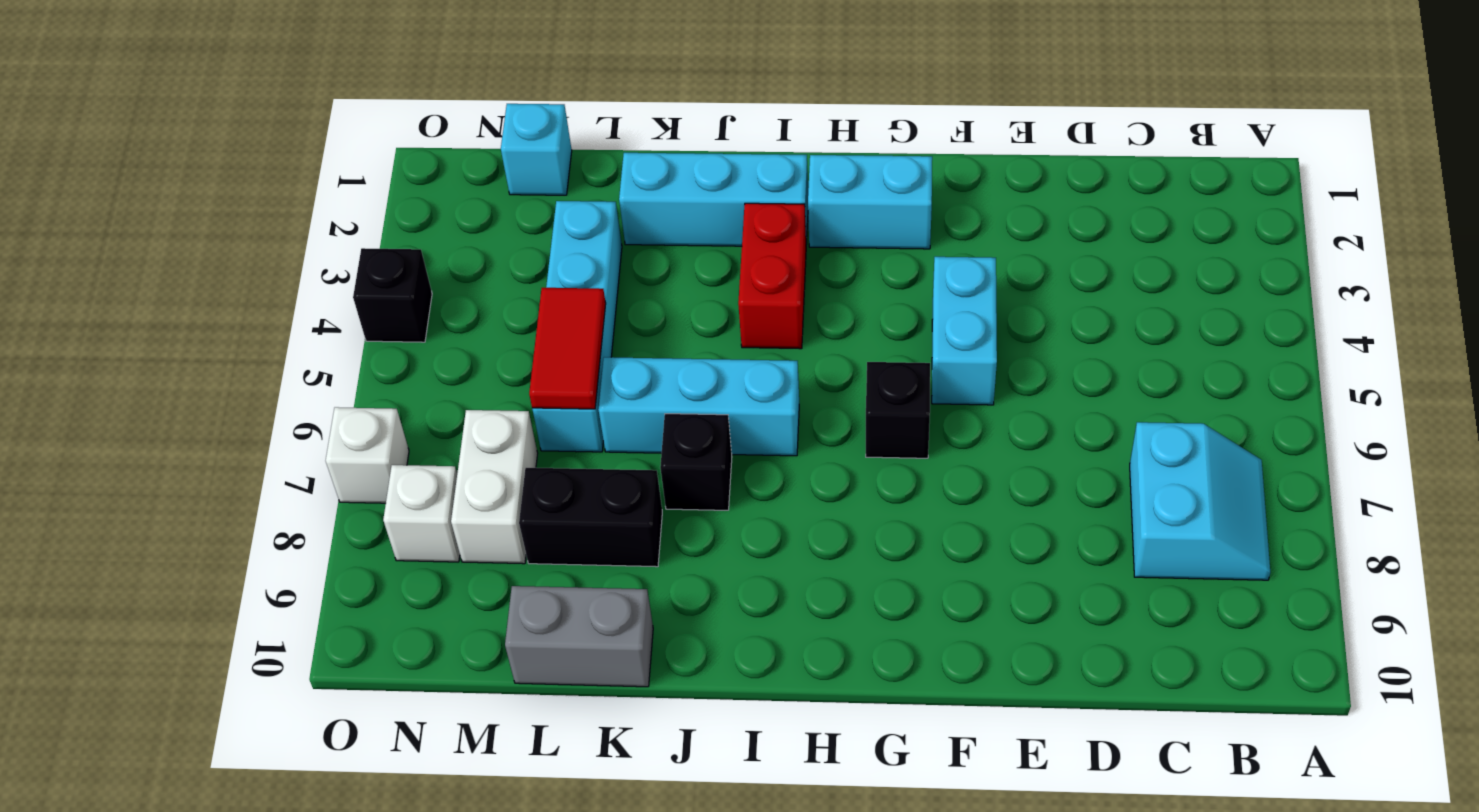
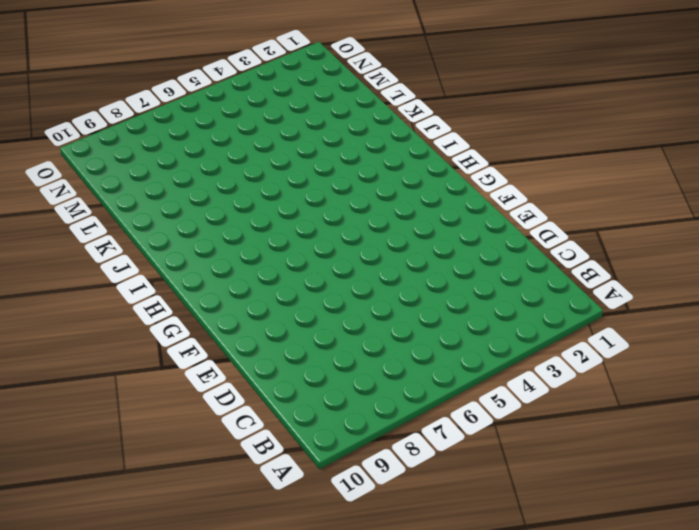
none -> cyan slope B7:C8 level 1 top C
none -> cyan brick F4:F5 level 1
none -> cyan brick G2:H2 level 1

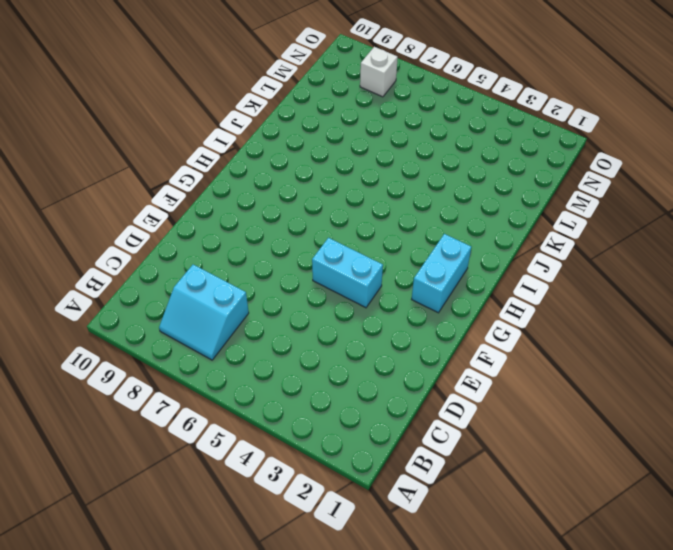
none -> black brick G6 level 1
none -> cyan brick I2:K2 level 1
none -> red brick I3:I4 level 1

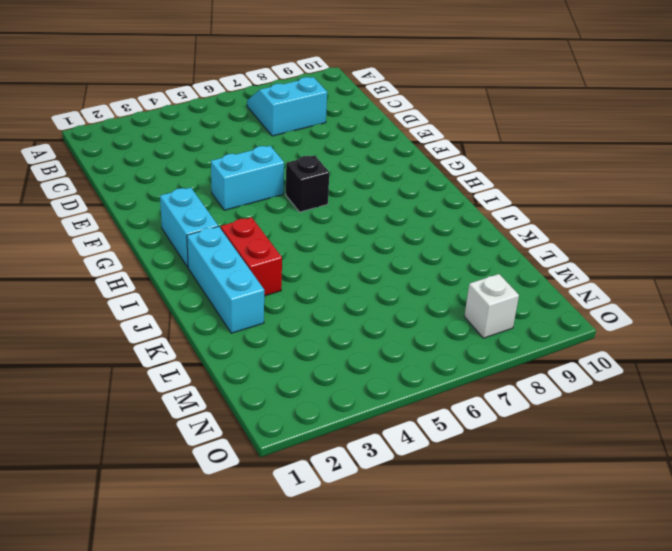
red brick I3:J3 level 1 -> red brick I3:I4 level 1
none -> cyan brick I6:K6 level 1
none -> black brick J7 level 1
none -> black brick K8:L8 level 1

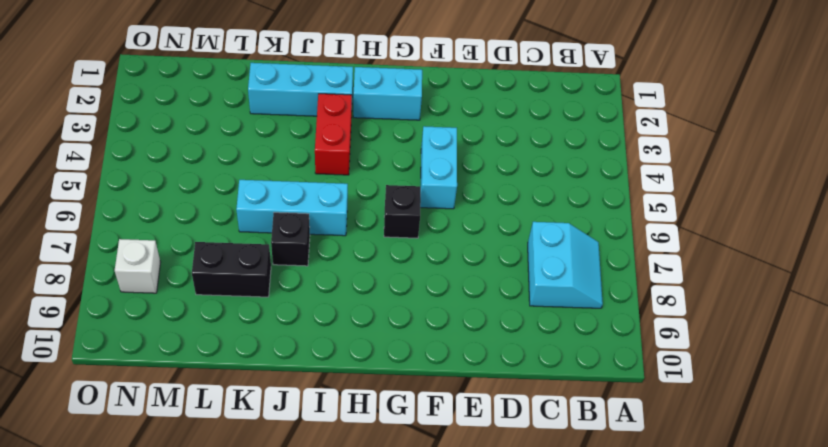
none -> grey brick K10:L10 level 1
none -> cyan brick L3:L6 level 1
none -> cyan brick M1 level 1

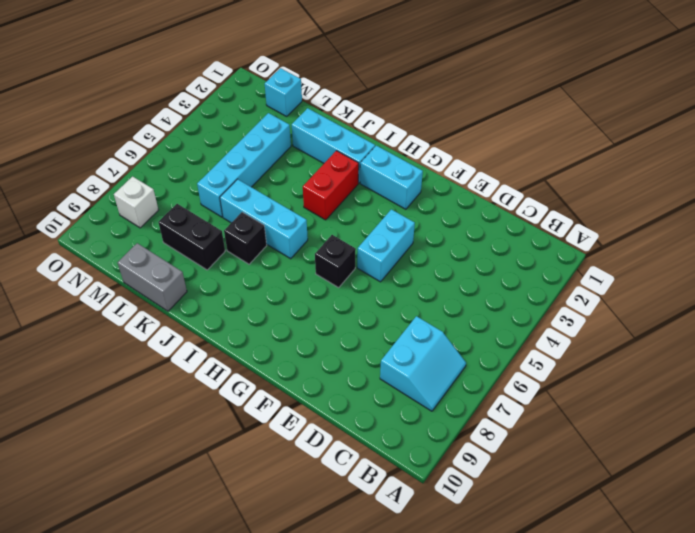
none -> white brick M7:M8 level 1
none -> black brick O4 level 1
none -> white brick O7 level 1

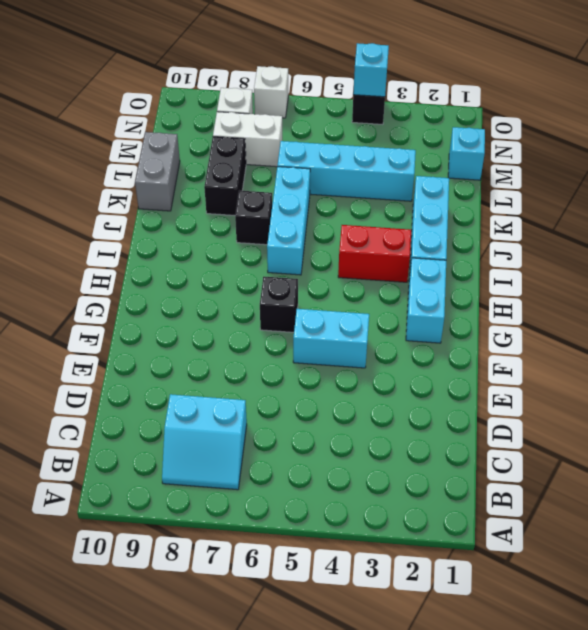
cyan brick O4 level 2 -> none
none -> red tile L5:L6 level 2

